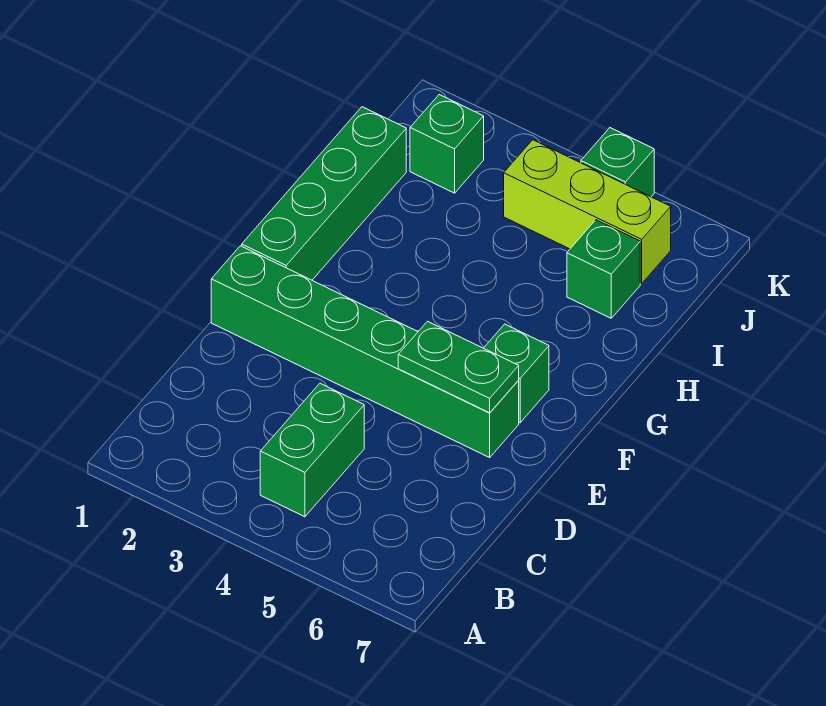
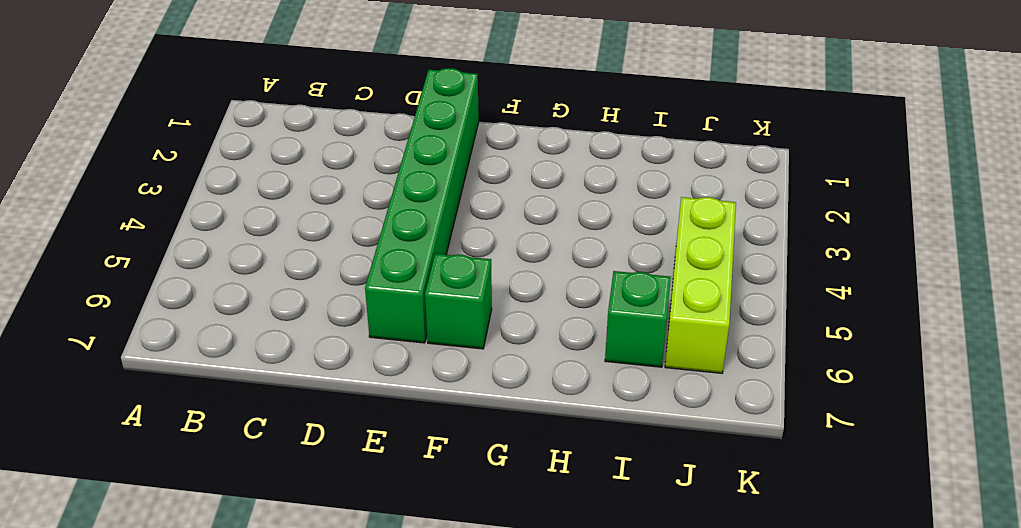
none -> green brick B4:C4 level 1
none -> green brick F1:I1 level 1

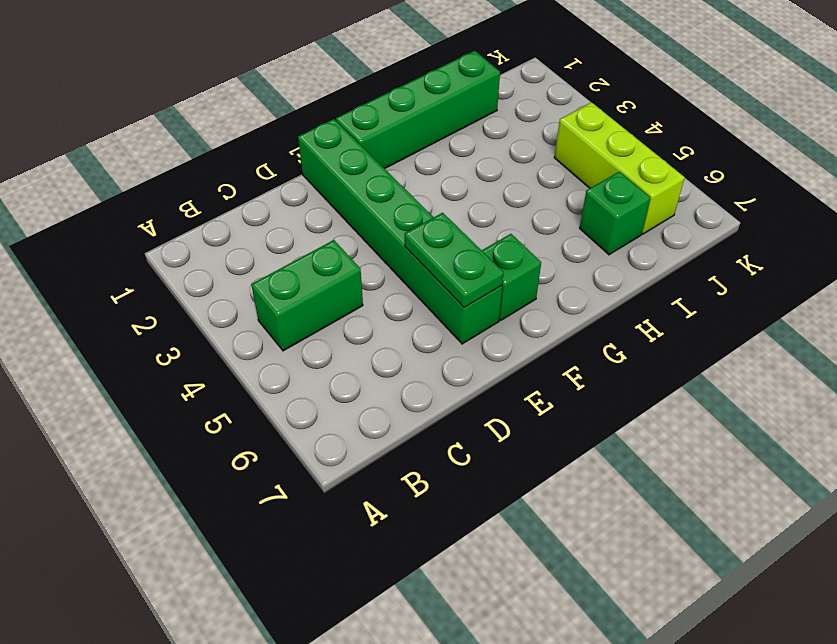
none -> green brick J2 level 1
none -> green brick K5 level 1

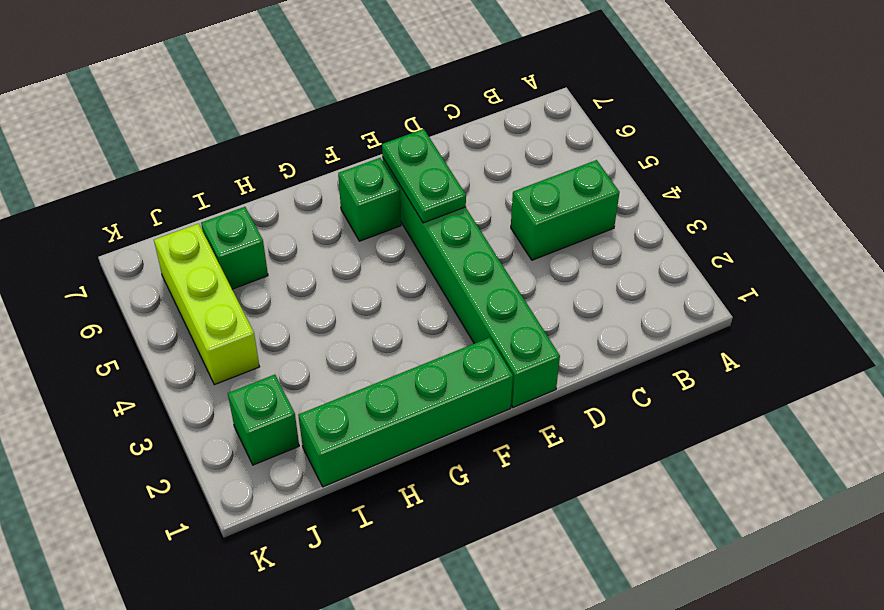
none -> green brick K5 level 1

